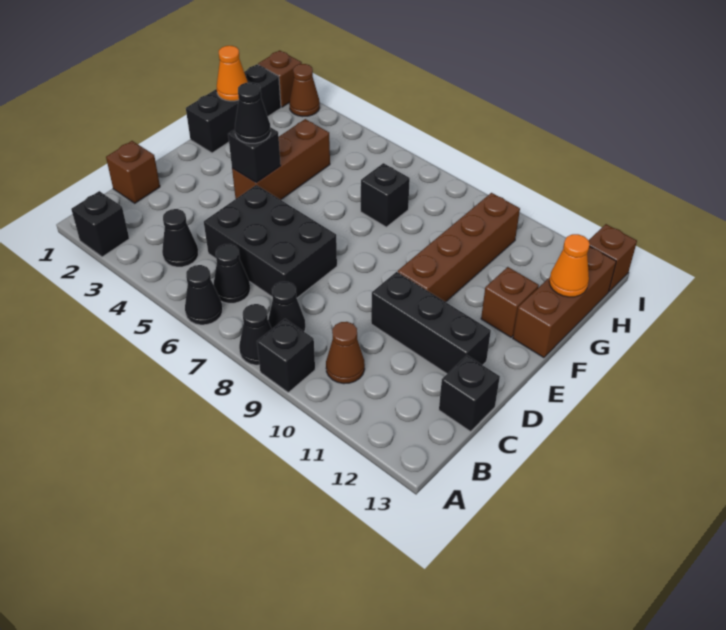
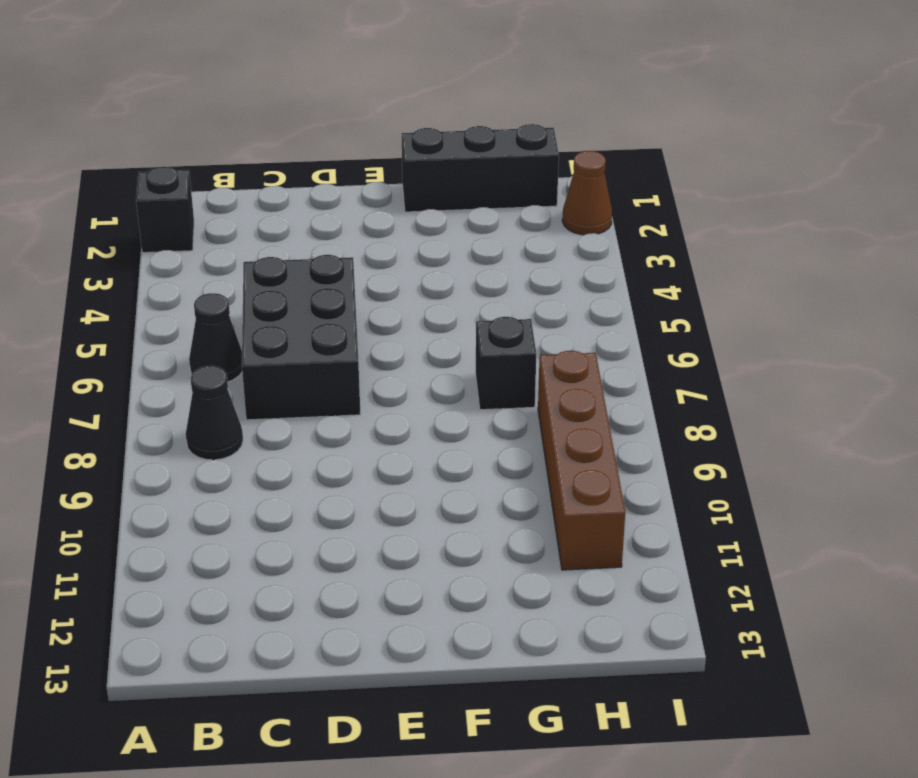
brown brick H8:H11 level 1 -> brown brick E10:H10 level 1
none -> black cone A6 level 1
none -> black cone A8 level 1
none -> black brick A9 level 1

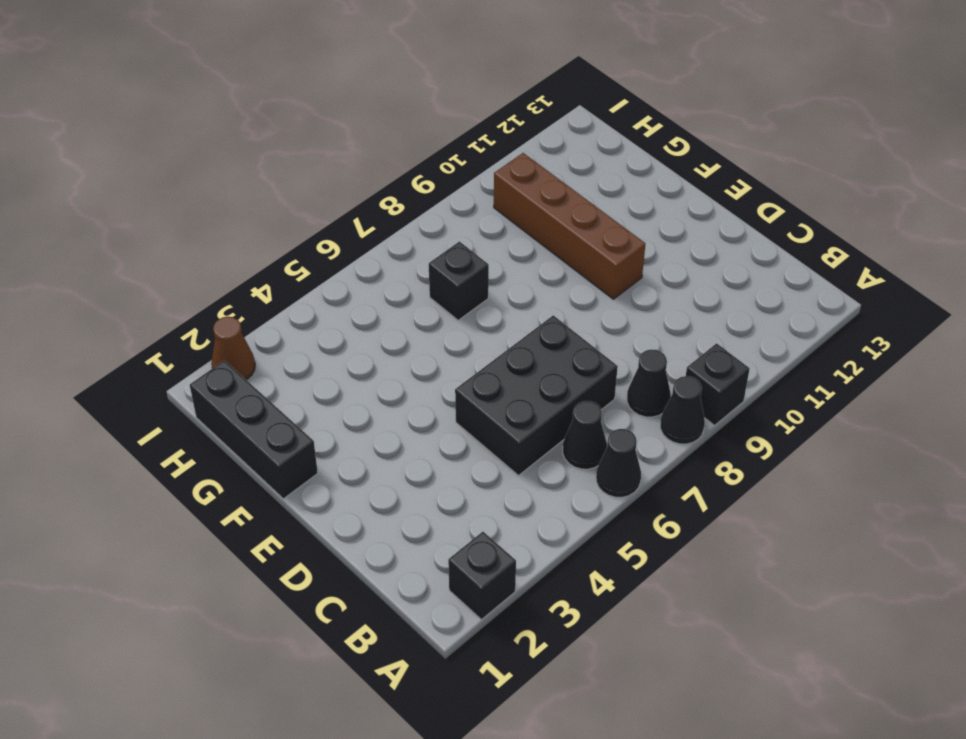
none -> black cone B4 level 1
none -> brown cone B10 level 1
none -> brown brick C1 level 1

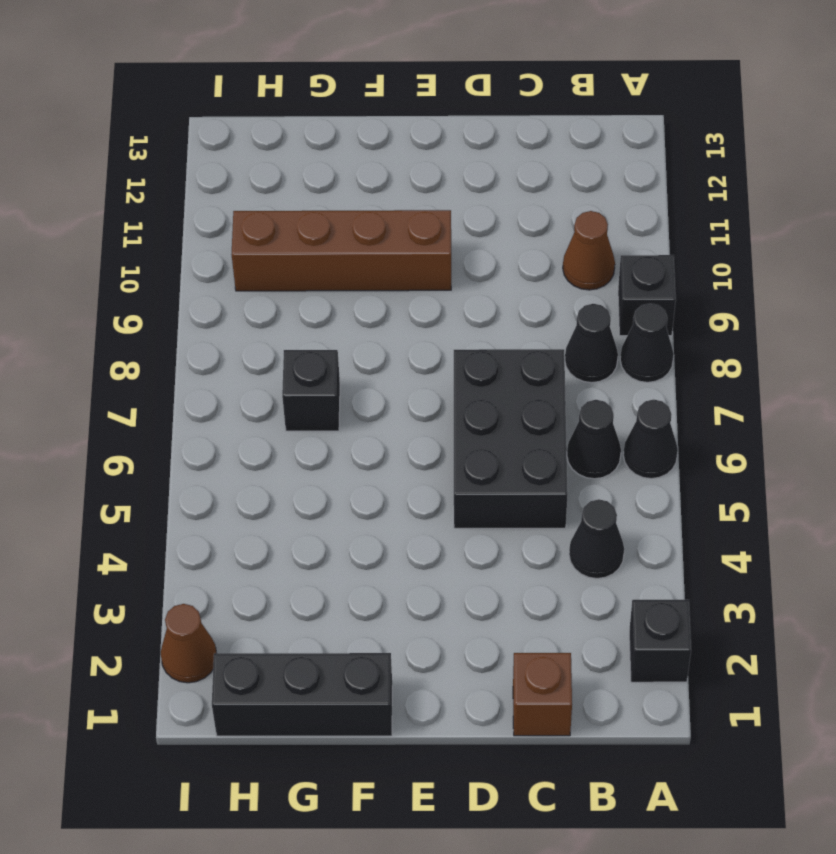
none -> black brick C13 level 1
none -> black brick D10:D12 level 1
none -> brown brick E4:G4 level 1

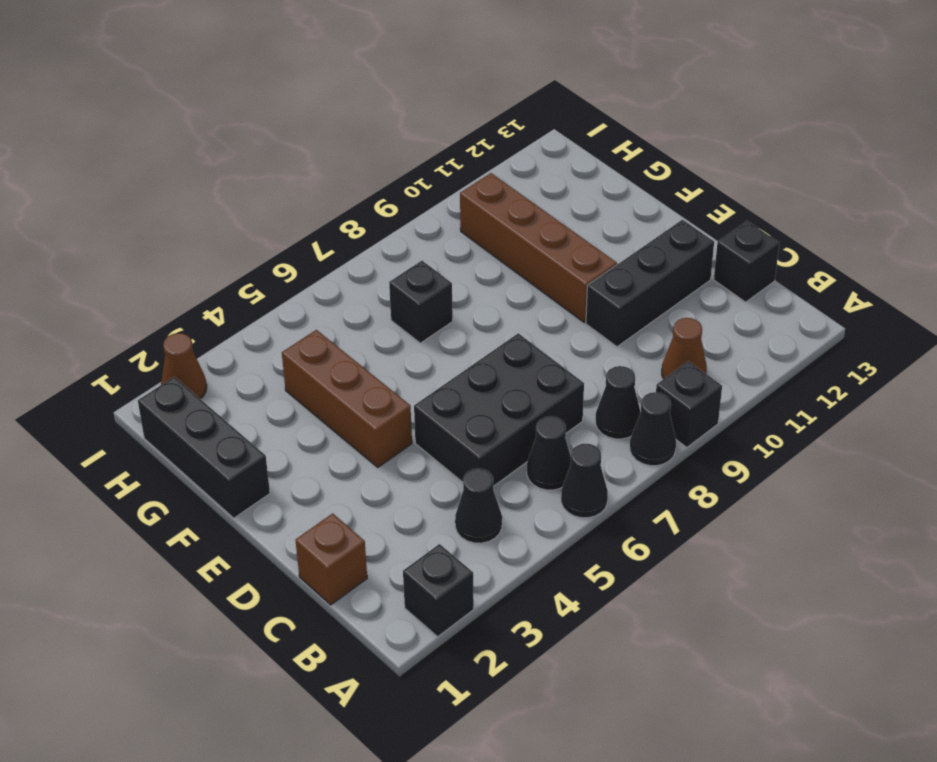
none -> brown brick F12 level 1
none -> brown brick F13:H13 level 1
none -> brown brick I1 level 1

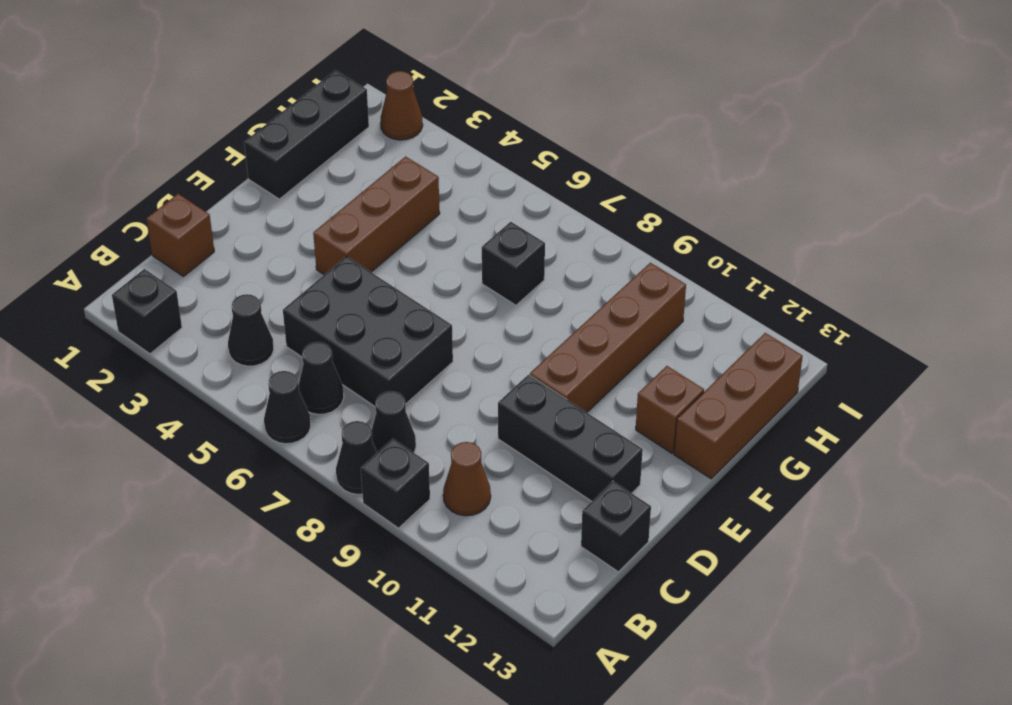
none -> brown brick I1 level 1
none -> brown brick I13 level 1
none -> black brick E4 level 2

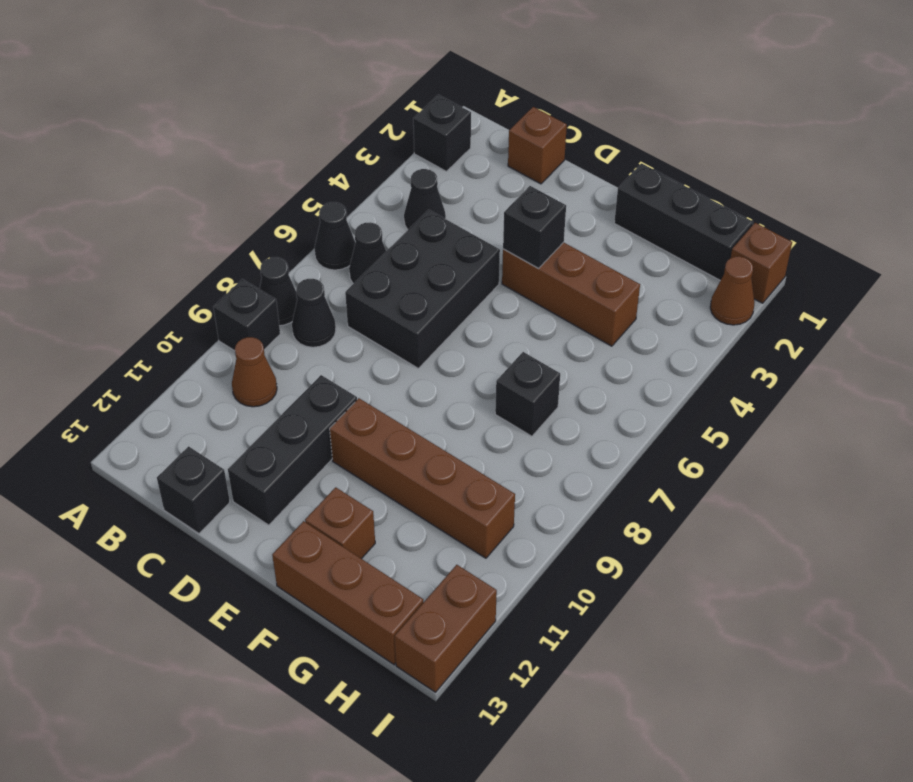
brown brick I12:I13 level 1 -> brown brick I13 level 1
none -> orange cone G1 level 2
none -> orange cone G13 level 2
none -> black cone E4 level 3

